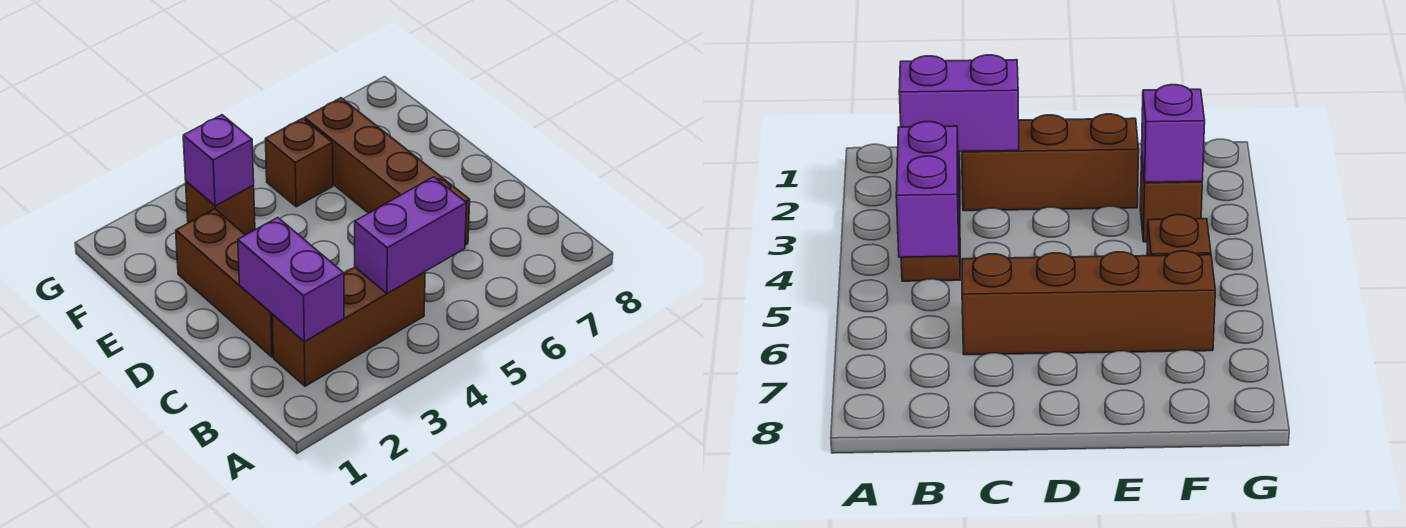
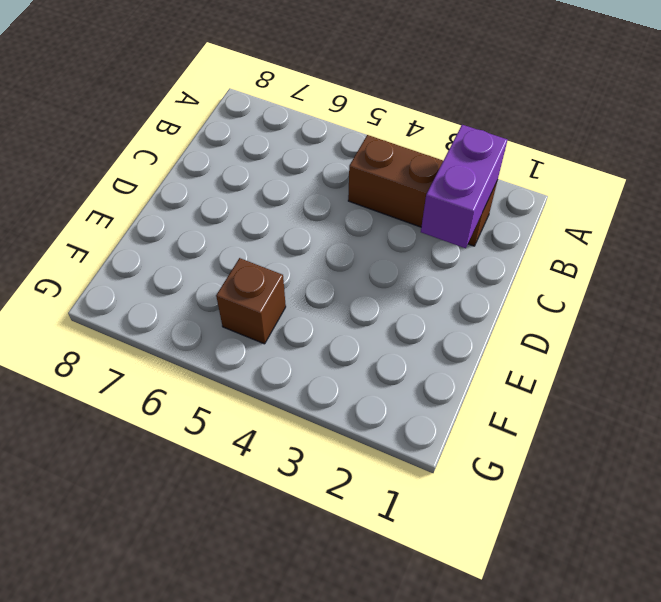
none -> brown brick C2:E2 level 1
none -> brown brick C6:F6 level 1

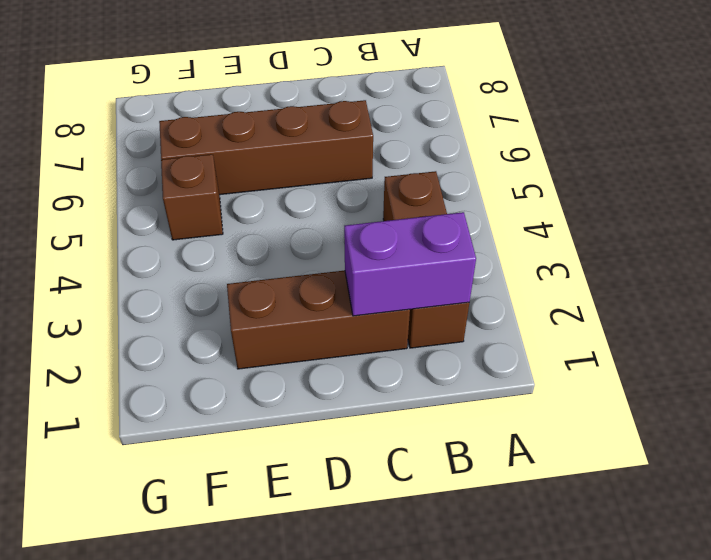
none -> brown brick F3 level 1
none -> purple brick B4:B5 level 2

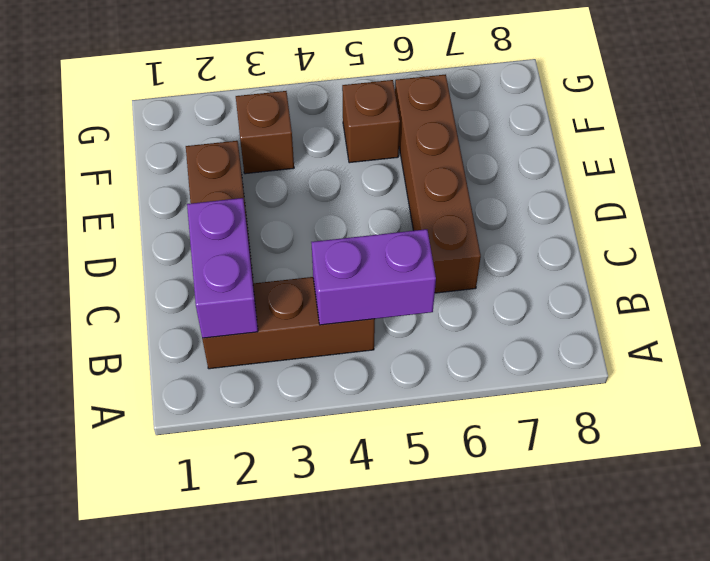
none -> purple brick F3 level 2

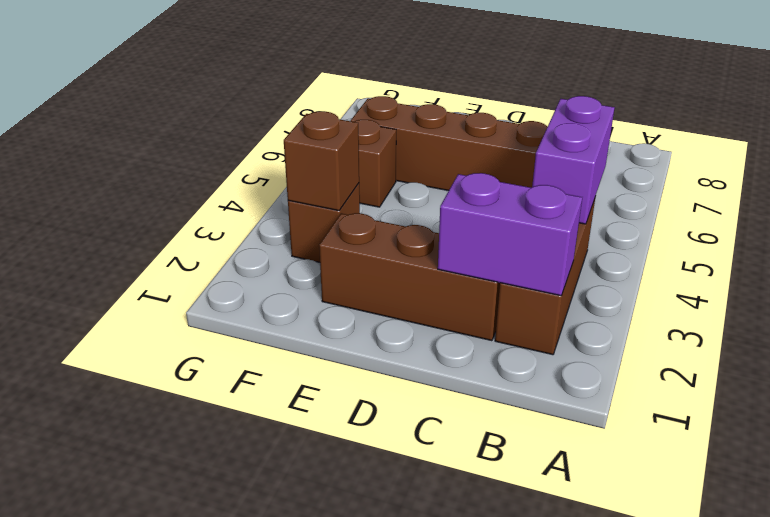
brown brick F3 level 2 -> purple brick F3 level 2

